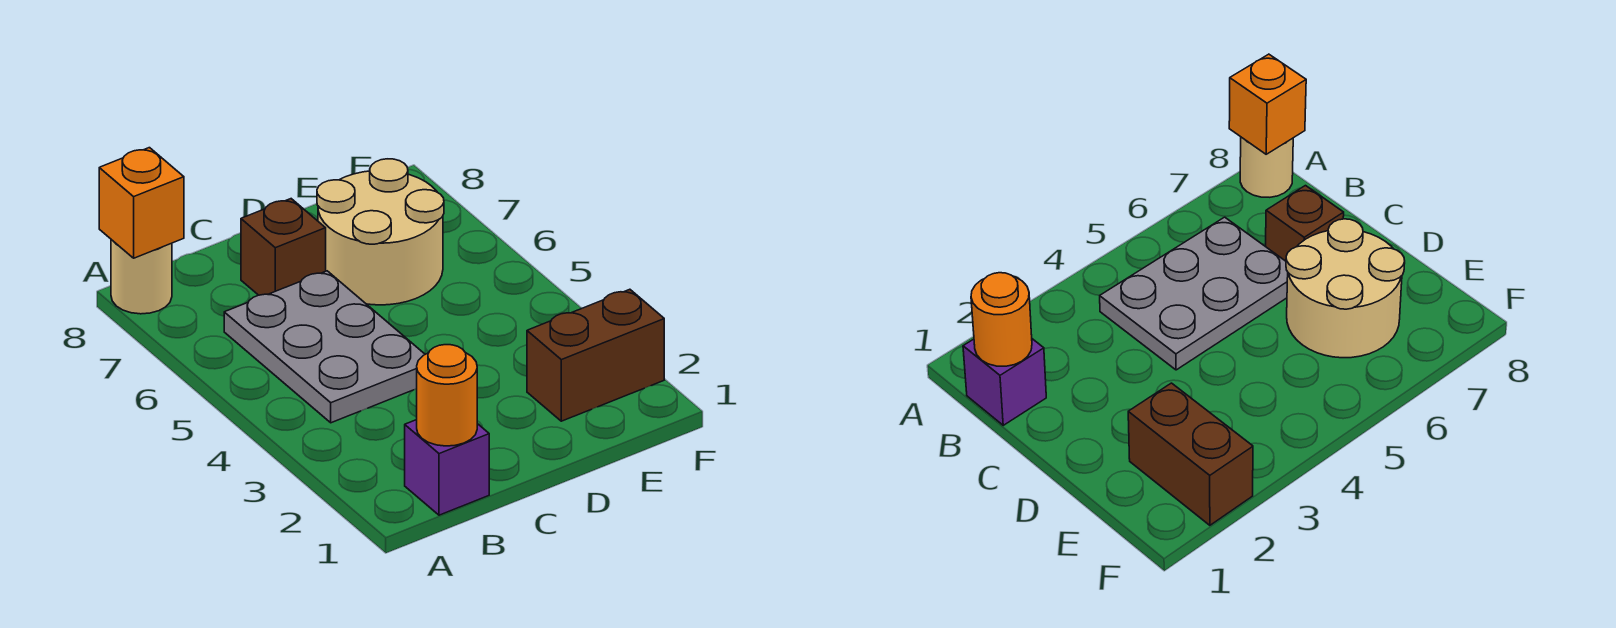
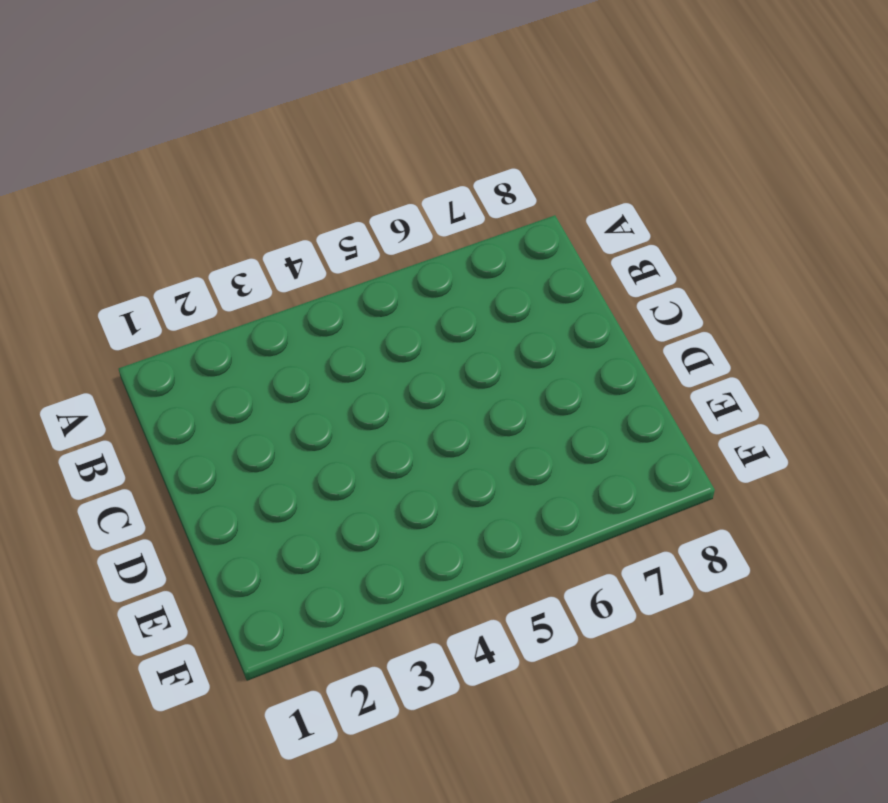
none -> tan round brick A8 level 1
none -> purple brick B1 level 1

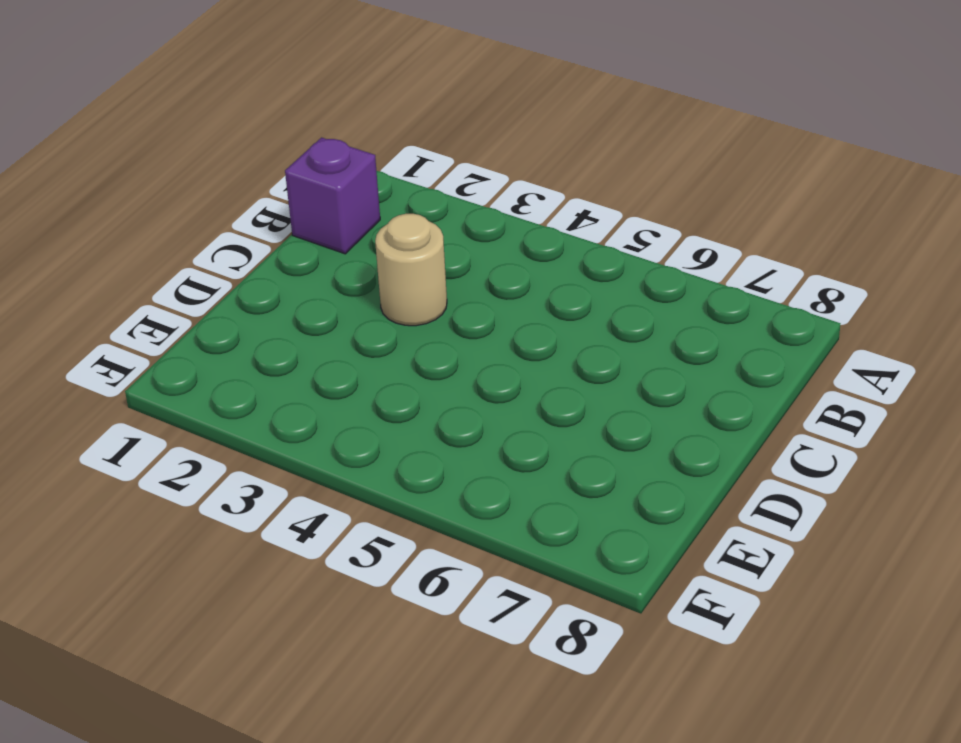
tan round brick C3 level 1 -> tan round brick A8 level 1
none -> grey plate B4:C6 level 1
none -> brown brick C7 level 1

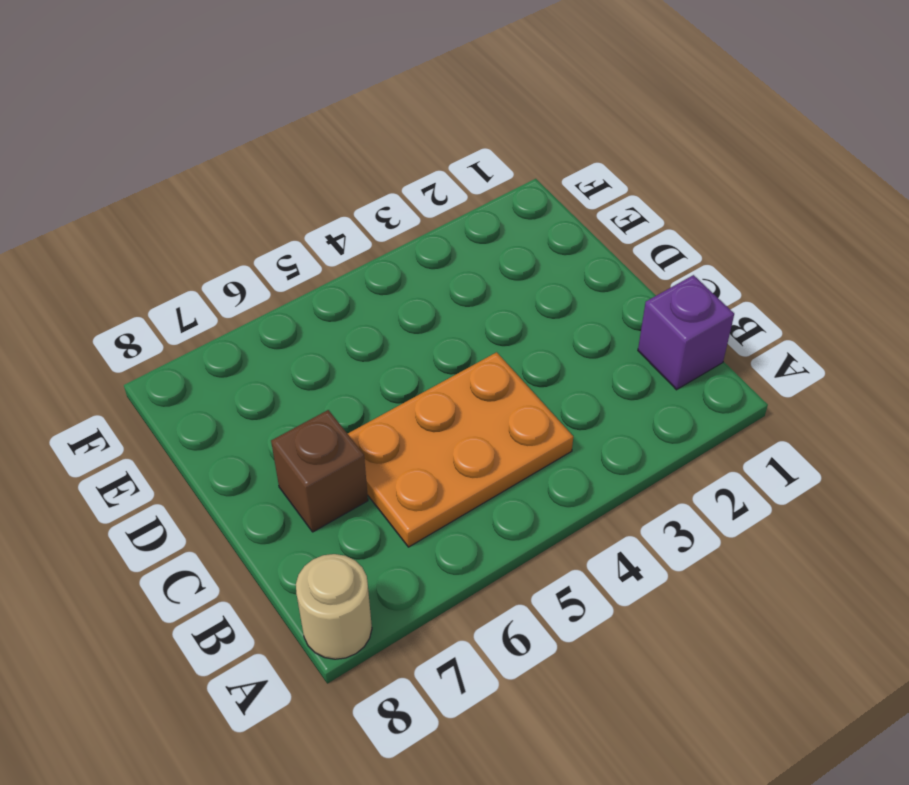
orange plate B4:C6 level 1 -> grey plate B4:C6 level 1
none -> tan round brick D6:E7 level 1
none -> brown brick E2:F2 level 1

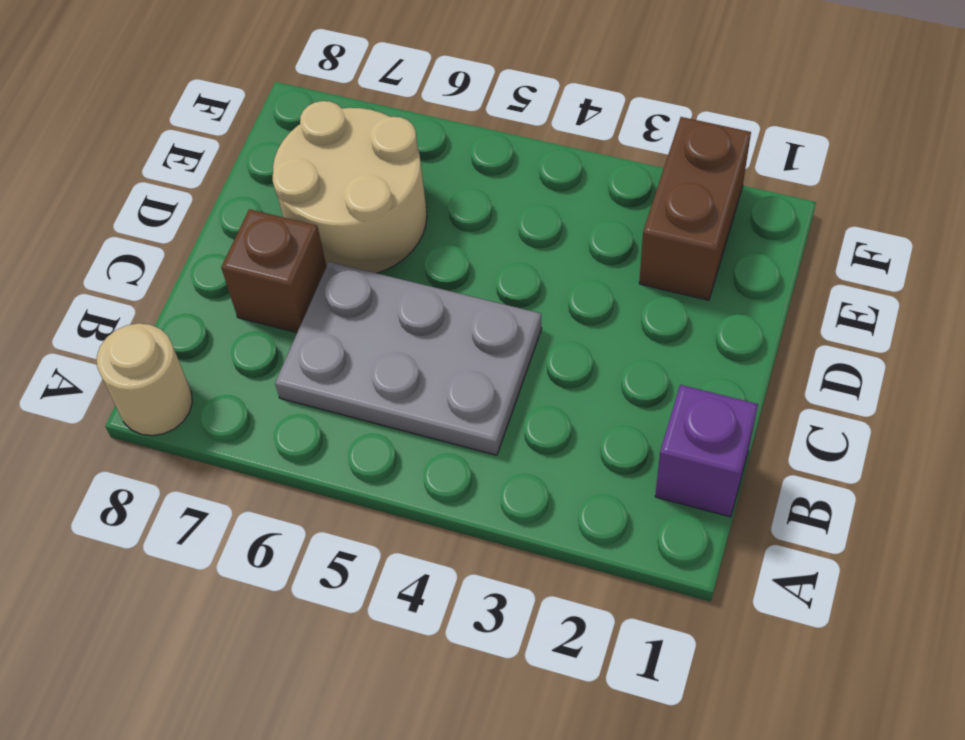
none -> orange brick A8 level 2
none -> orange round brick B1 level 2

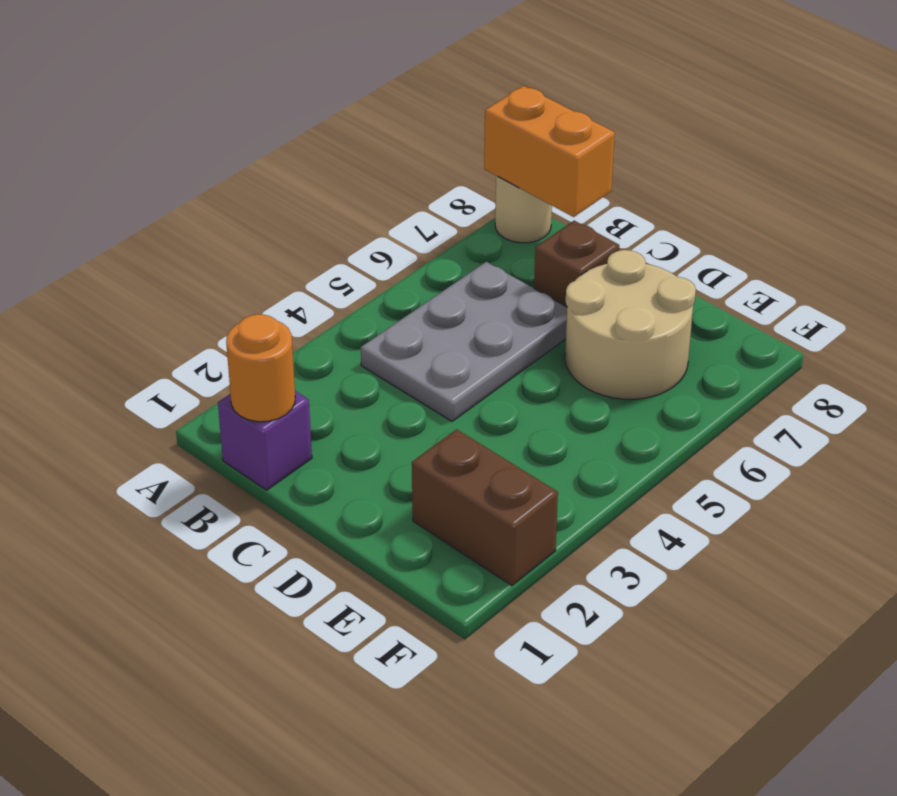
orange brick A8:B8 level 2 -> orange brick A8 level 2

